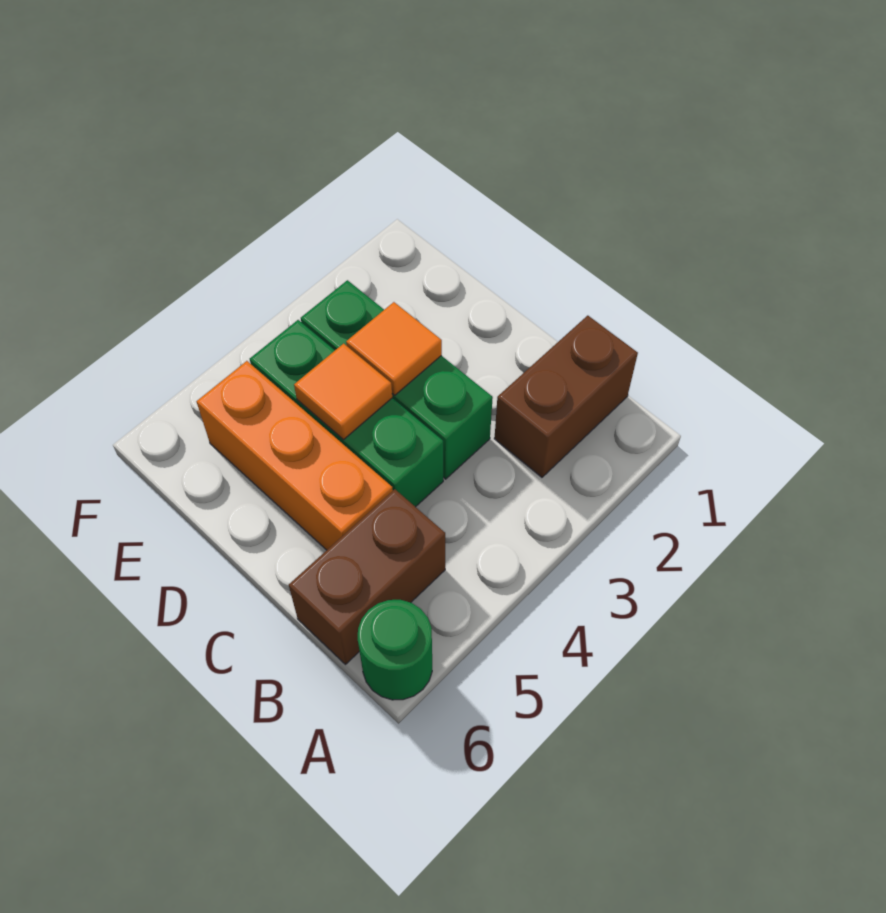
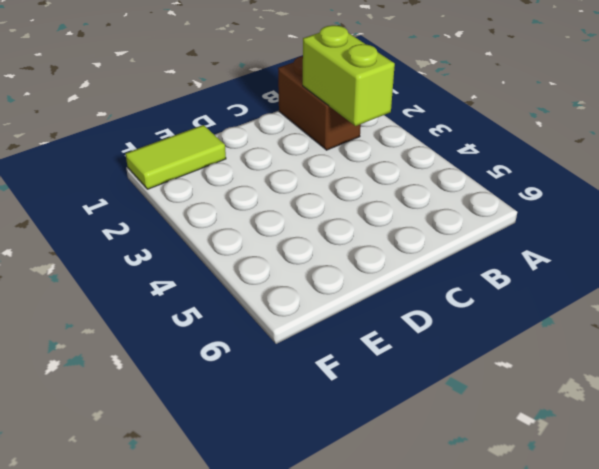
lime brick B2:B3 level 2 -> none
lime tile E1:F1 level 1 -> none
none -> green round brick A6 level 1
none -> brown brick B5:B6 level 1

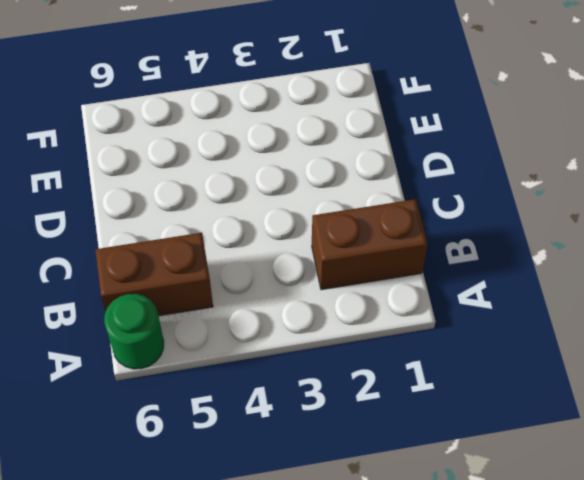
none -> green brick C3:E3 level 1
none -> green brick C4:E4 level 1

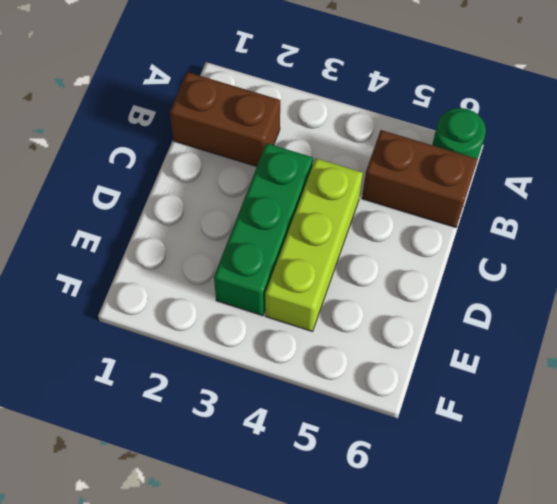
lime brick C4:E4 level 1 -> green brick C4:E4 level 1
none -> orange brick C5:E5 level 1
none -> orange tile D3 level 2

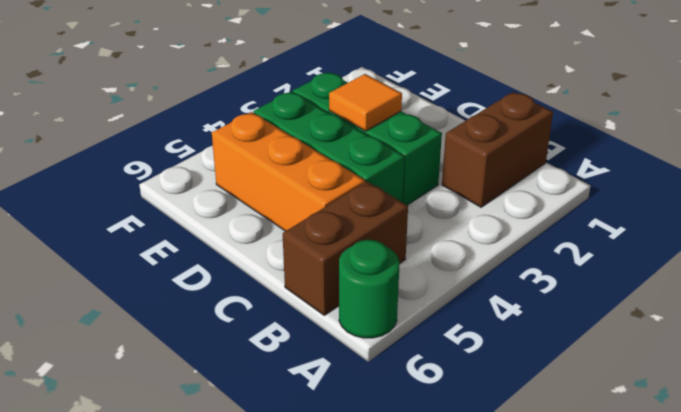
none -> orange tile D4 level 2

